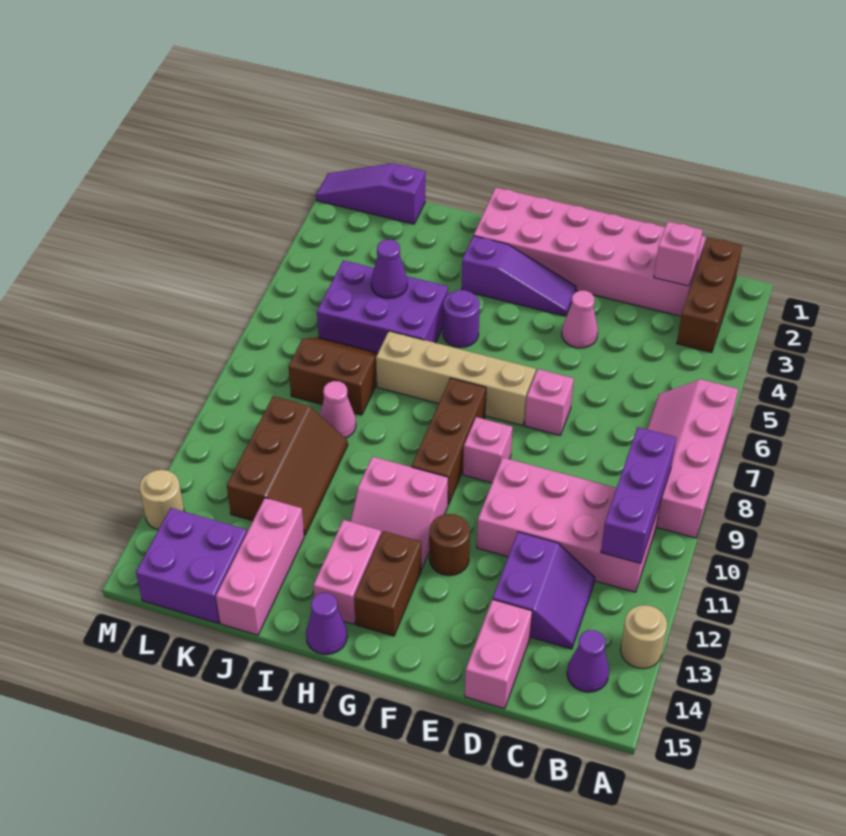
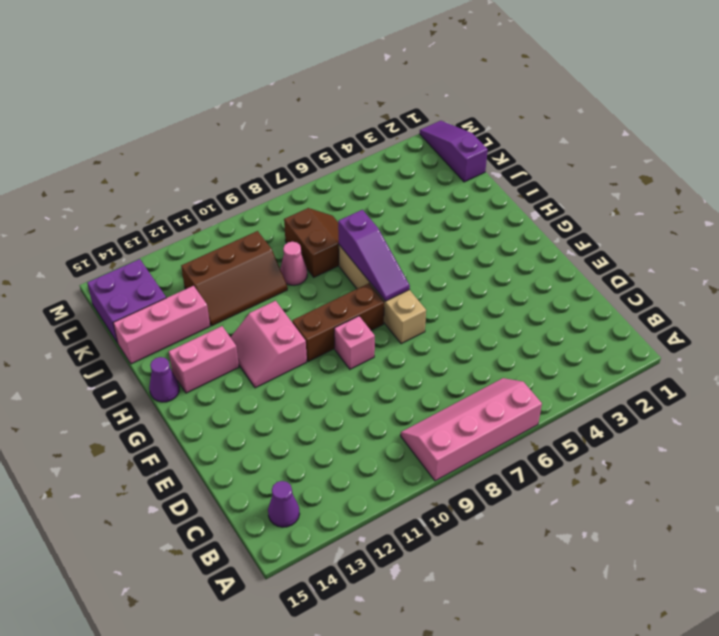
purple slope G7:I7 level 2 top I -> purple slope F3:H3 level 1 top H
none -> tan round brick A13 level 1
none -> brown brick B1:B3 level 1
none -> pink brick B10:E11 level 1
none -> pink brick C1:H2 level 1

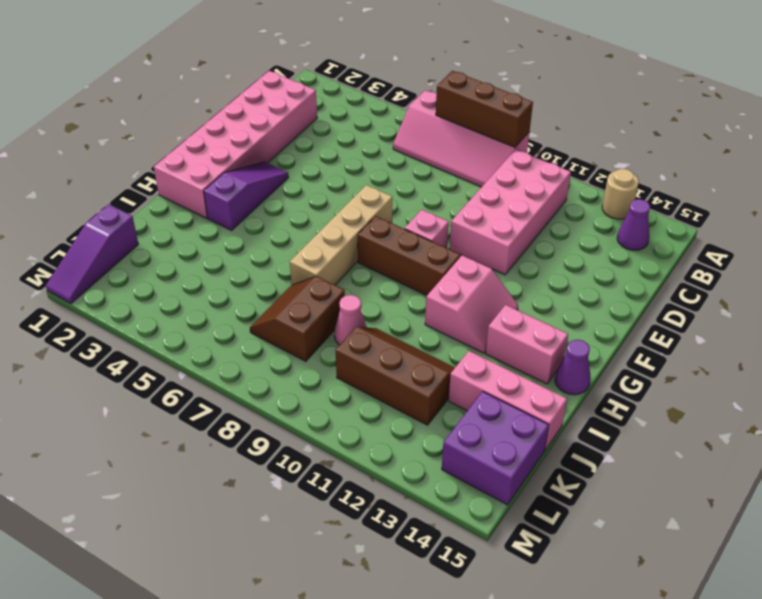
brown brick A7:A9 level 2 -> brown brick B1:B3 level 1
none -> purple slope C12:D13 level 1 top D
none -> pink brick D14:D15 level 1
none -> pink cone E4 level 1
none -> pink brick E7 level 1

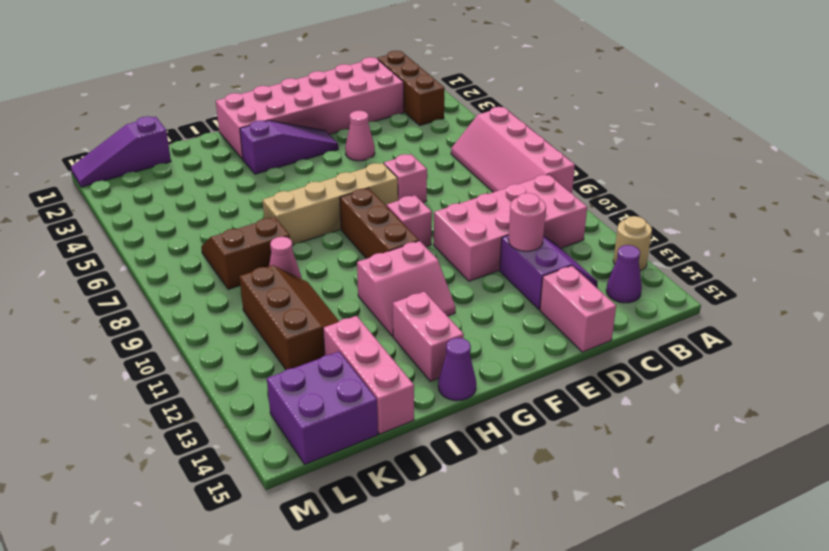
pink round brick D12 level 2 -> none
none -> brown round brick F12 level 1
none -> brown brick G13:G14 level 1
none -> purple round brick H5 level 1
none -> purple brick I5:K6 level 1

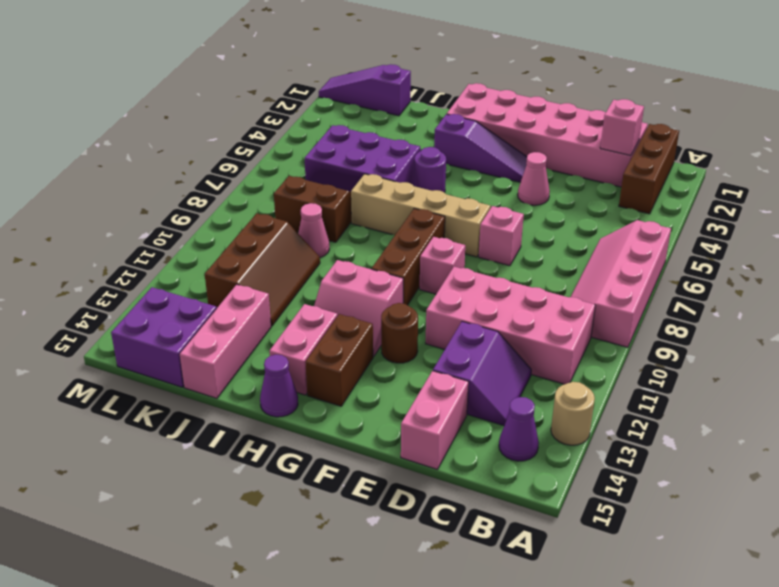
none -> tan round brick M13 level 1
none -> purple brick B9:B11 level 2
none -> purple cone J5 level 2

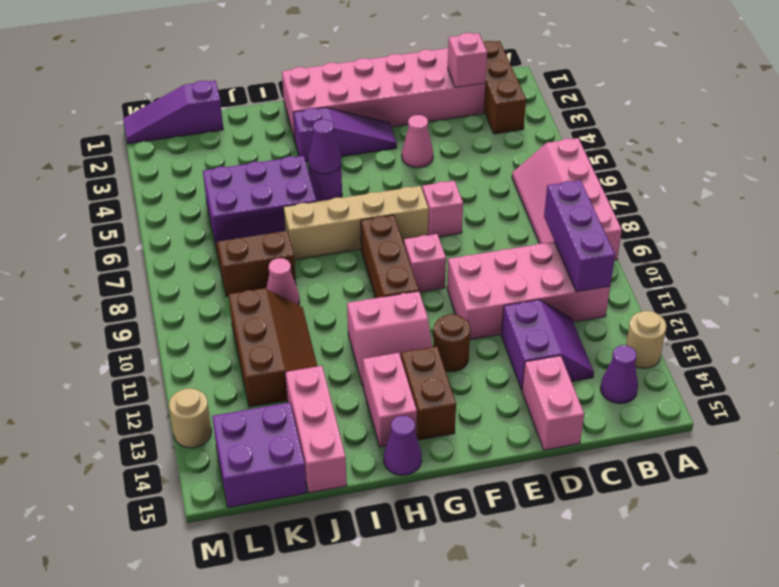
purple cone H5 level 2 -> purple cone J5 level 2

